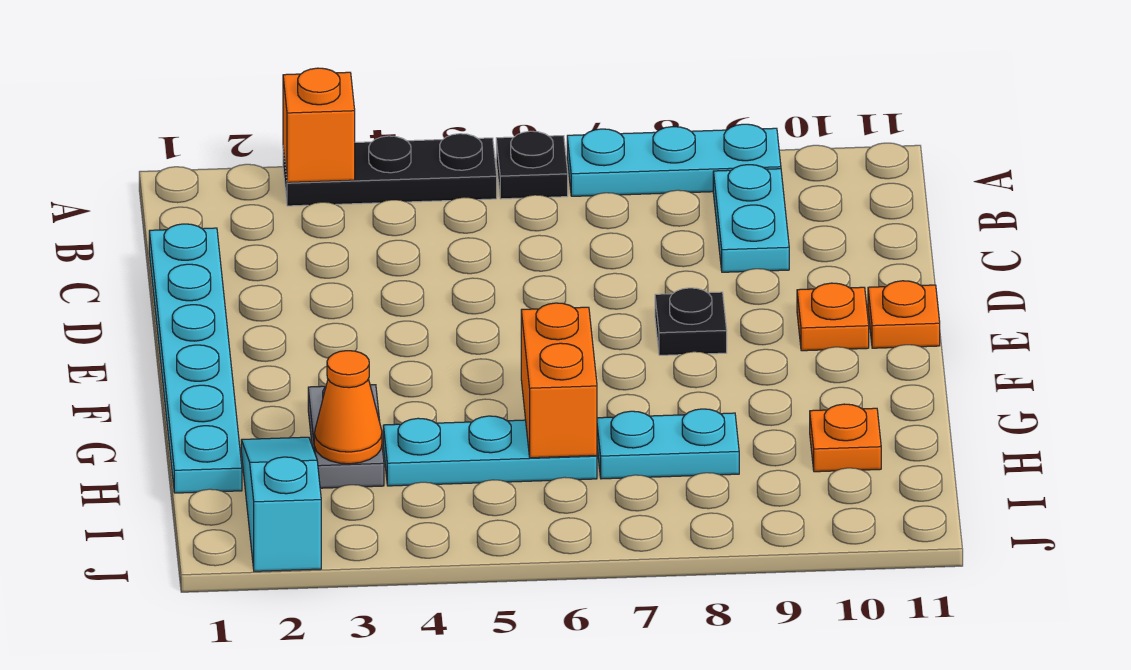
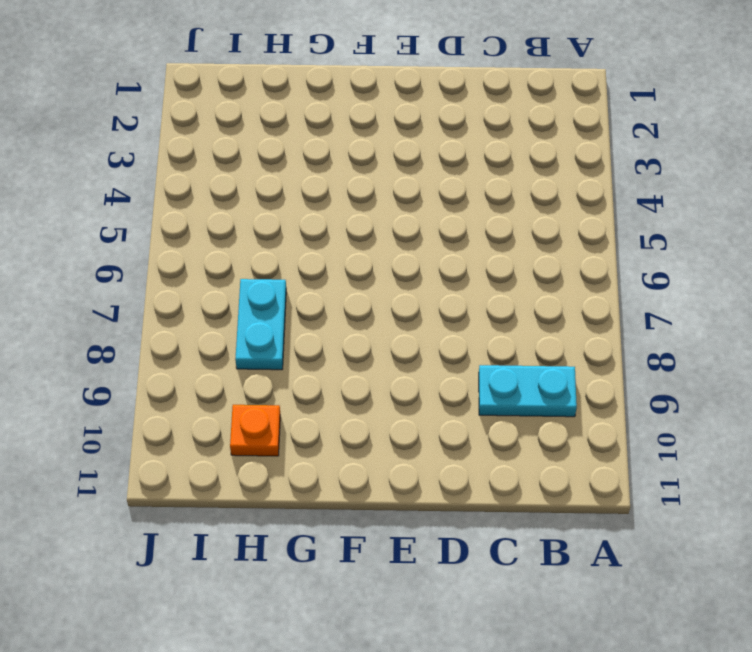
none -> black plate A3:A5 level 1
none -> black plate A6 level 1
none -> cyan plate A7:A9 level 1

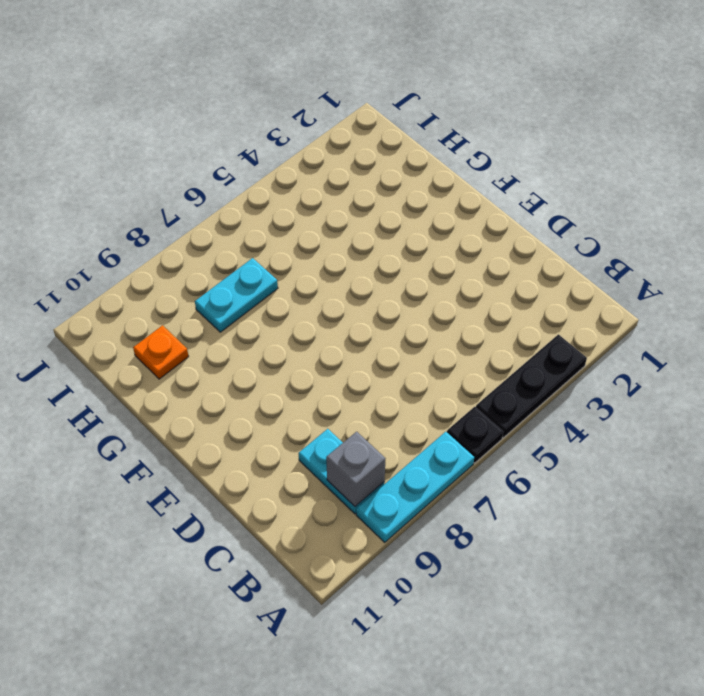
grey brick B9 level 2 -> none
none -> cyan plate C1:H1 level 1
none -> black plate E8 level 1
none -> orange plate E10 level 1

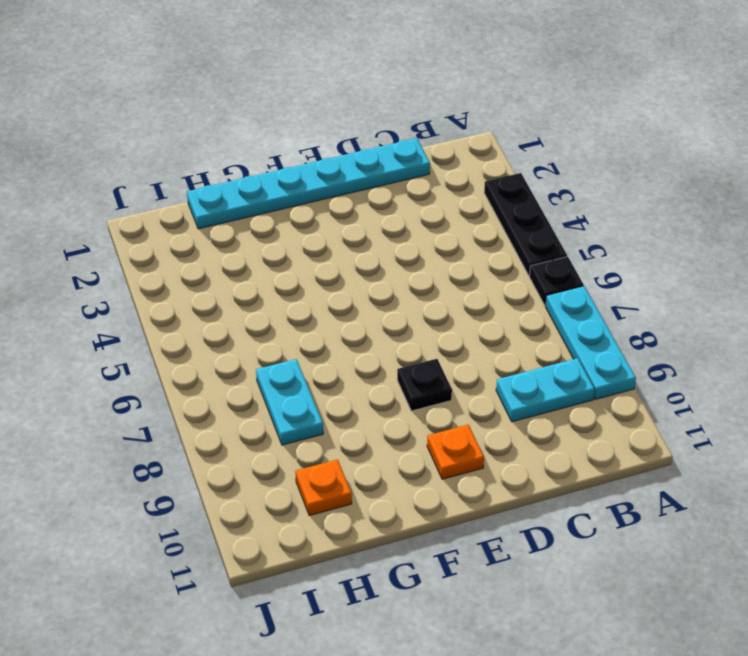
none -> orange plate E11 level 1
none -> grey plate G3:H3 level 1
none -> cyan slope H2:J2 level 1 top J

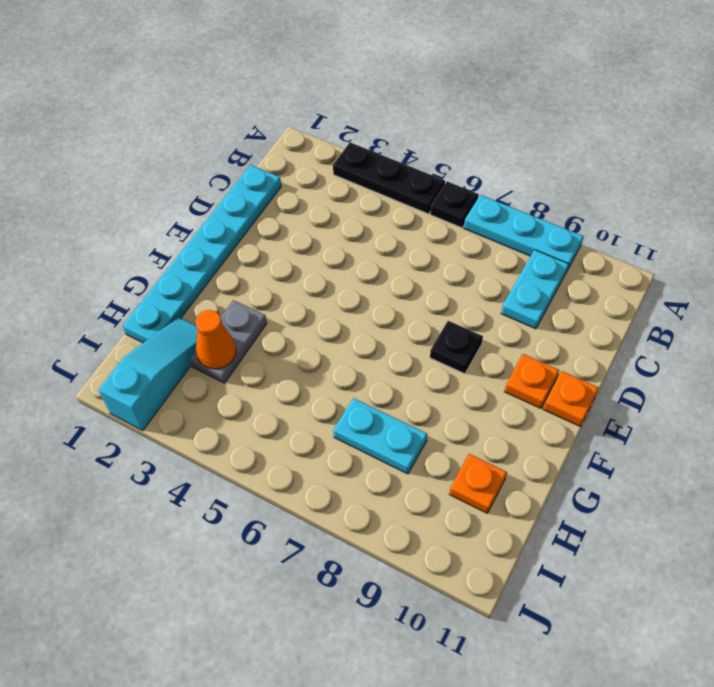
none -> cyan plate H4:H6 level 1
none -> orange brick A3 level 2
none -> orange brick G6:H6 level 2

